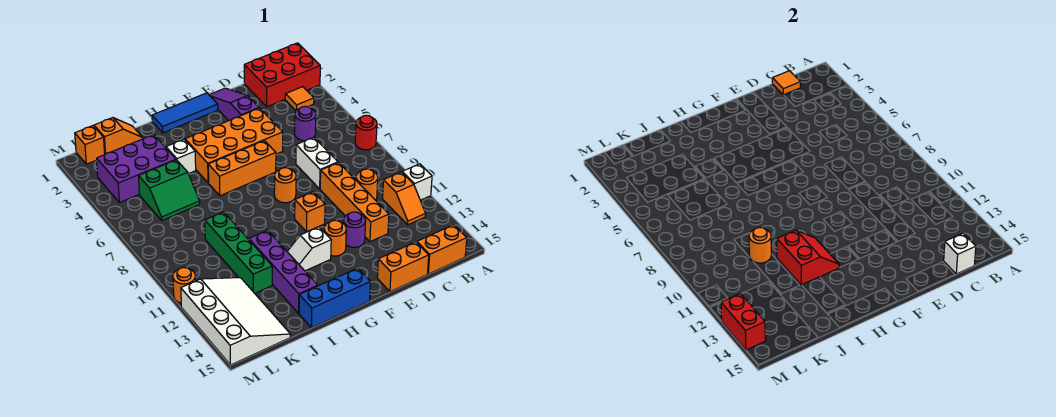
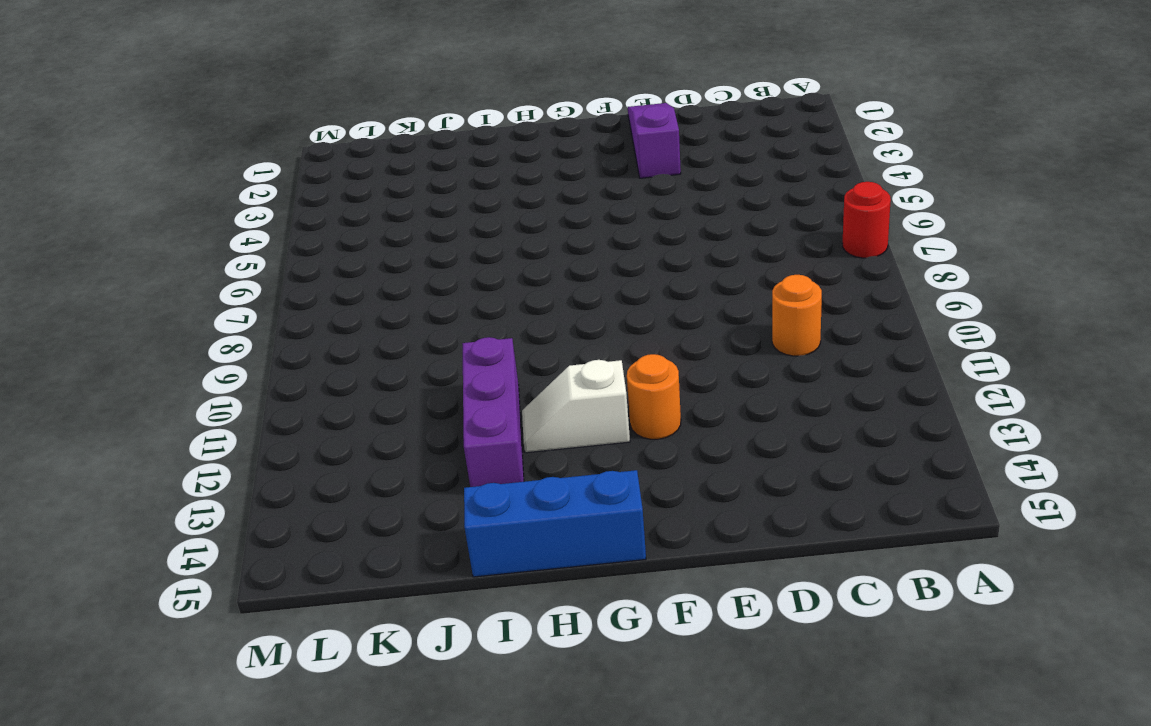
purple brick I11:I13 level 1 -> purple brick I11:I14 level 1
none -> red brick A1:C2 level 1
none -> white brick A11 level 1
none -> orange tile B3 level 1
none -> orange slope B11:B12 level 1 top 11

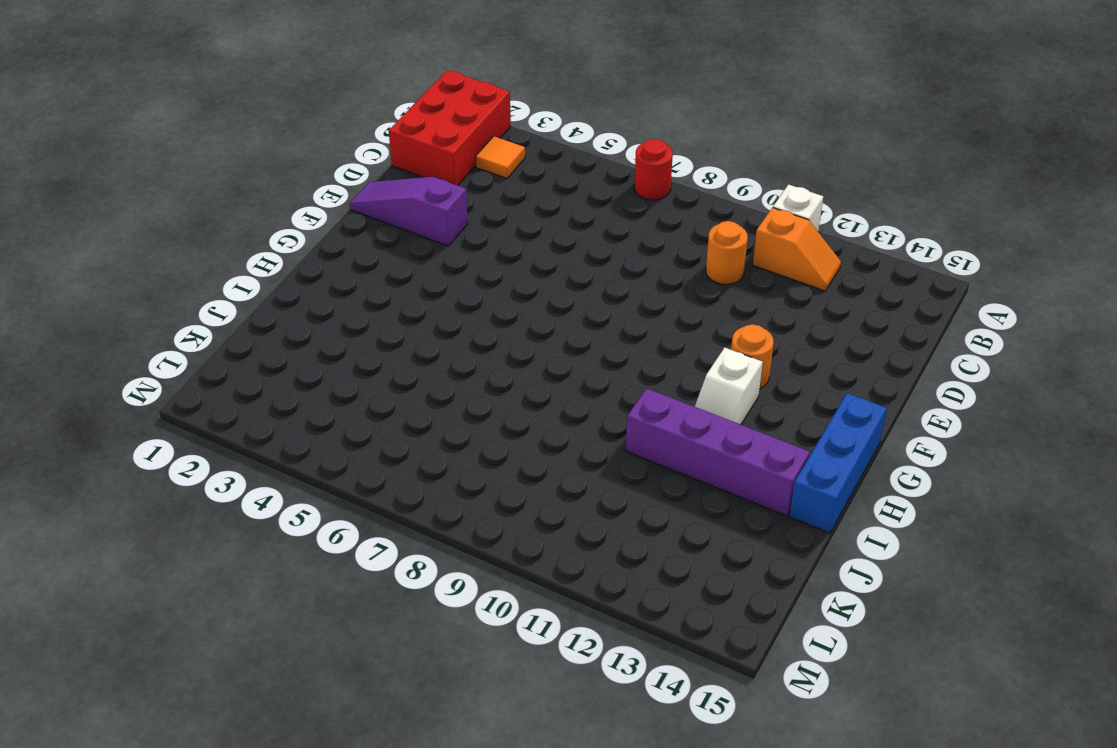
none -> orange brick B15:C15 level 1
none -> purple round brick C5 level 1
none -> white brick D7:D8 level 1
none -> orange brick D9:D12 level 1

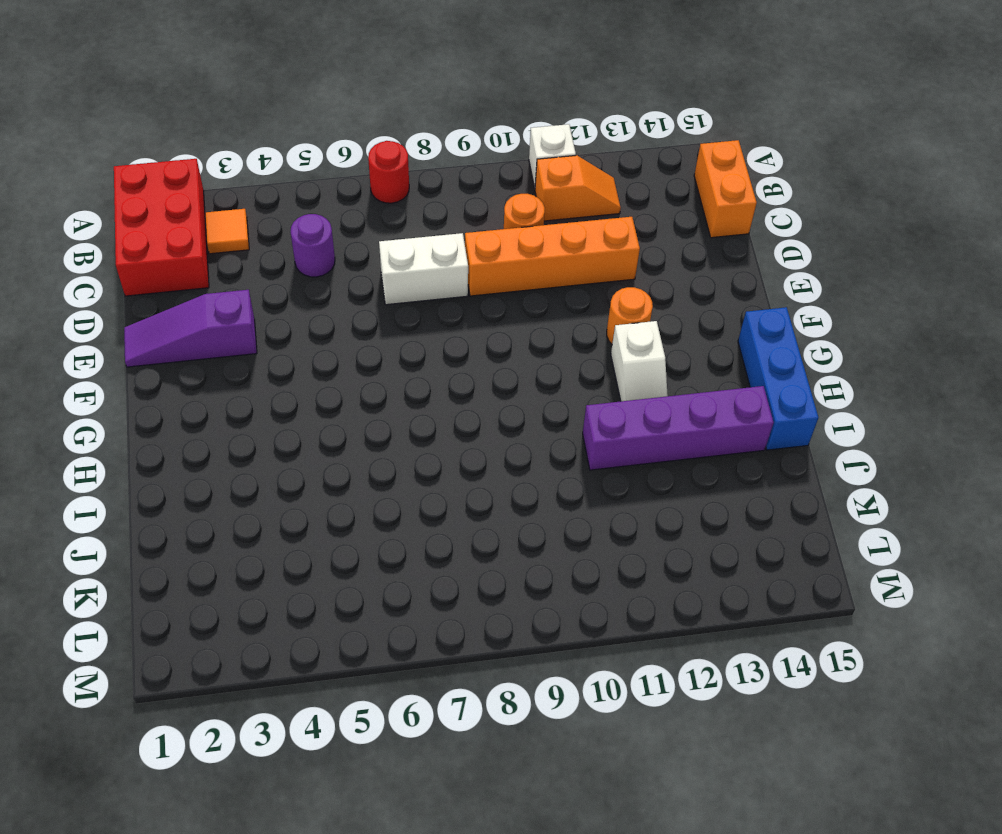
none -> orange brick D15:E15 level 1
none -> orange brick E4:H5 level 1
none -> purple round brick E12 level 1
none -> blue tile F1:H1 level 1

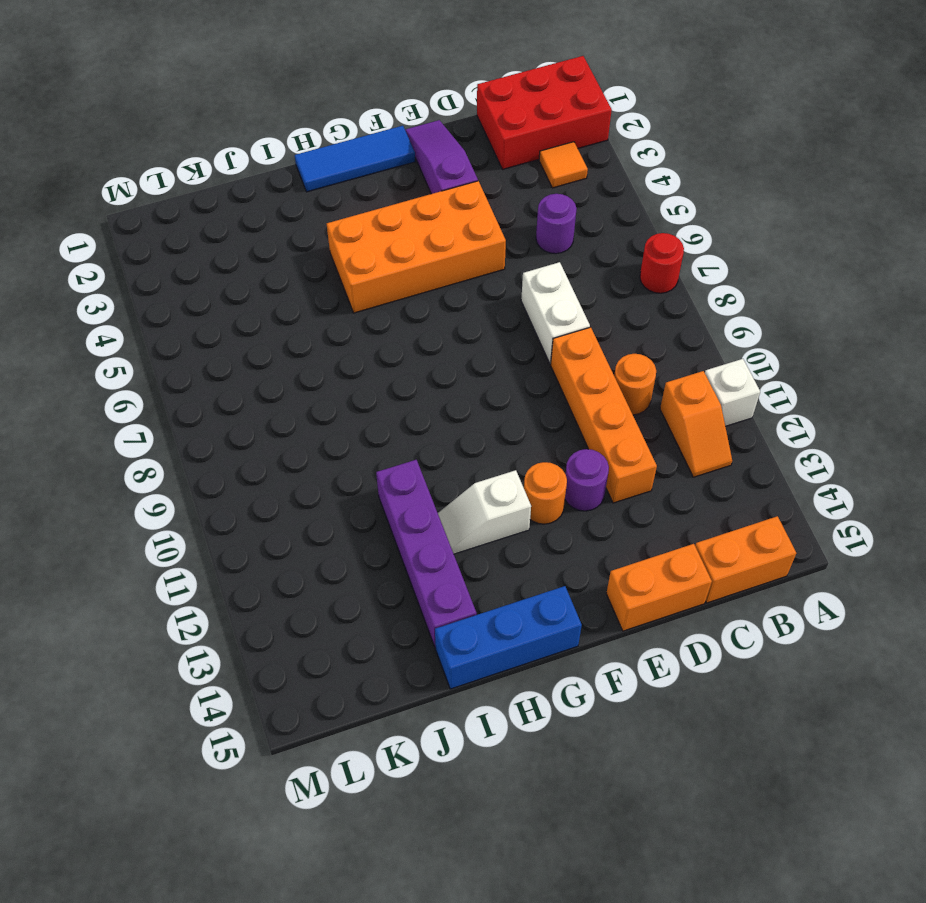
none -> orange brick F6:H6 level 1
none -> orange round brick F8 level 1
none -> orange brick F10 level 1
none -> white brick I4 level 1

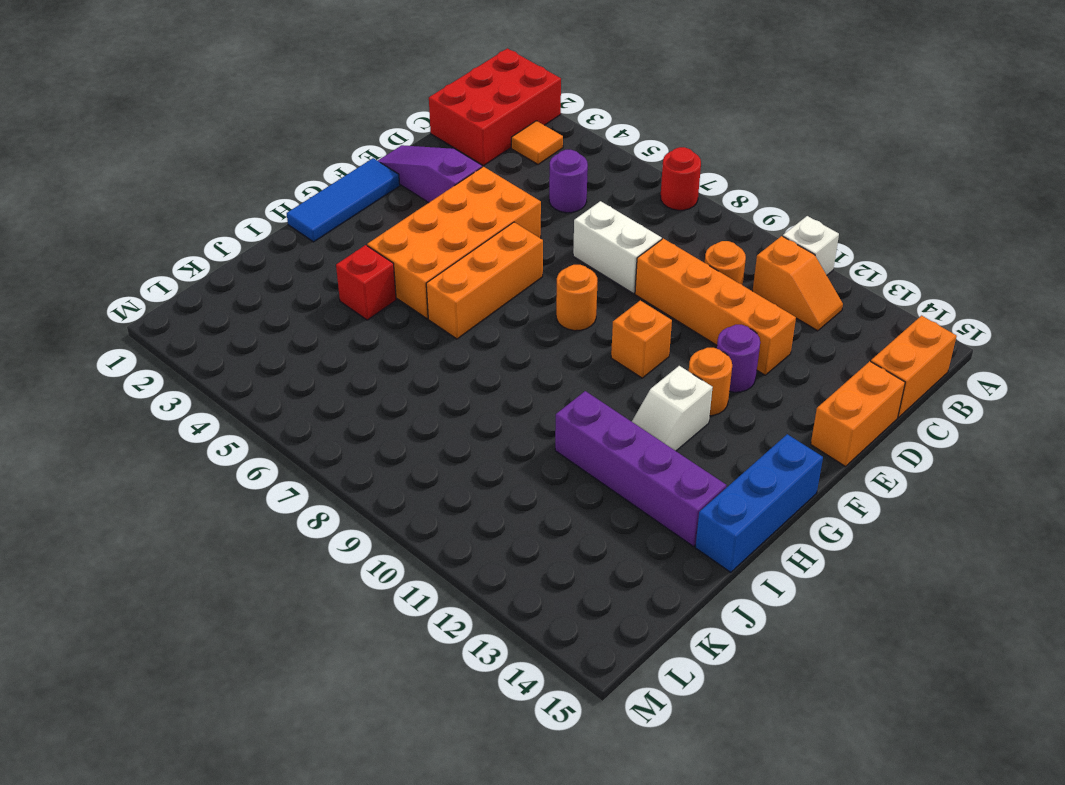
red brick I4 level 1 -> white brick I4 level 1
none -> orange slope J1:K1 level 1 top K
none -> purple brick J3:L4 level 1
none -> green slope J5:K6 level 1 top 5
none -> green brick J9:J12 level 1

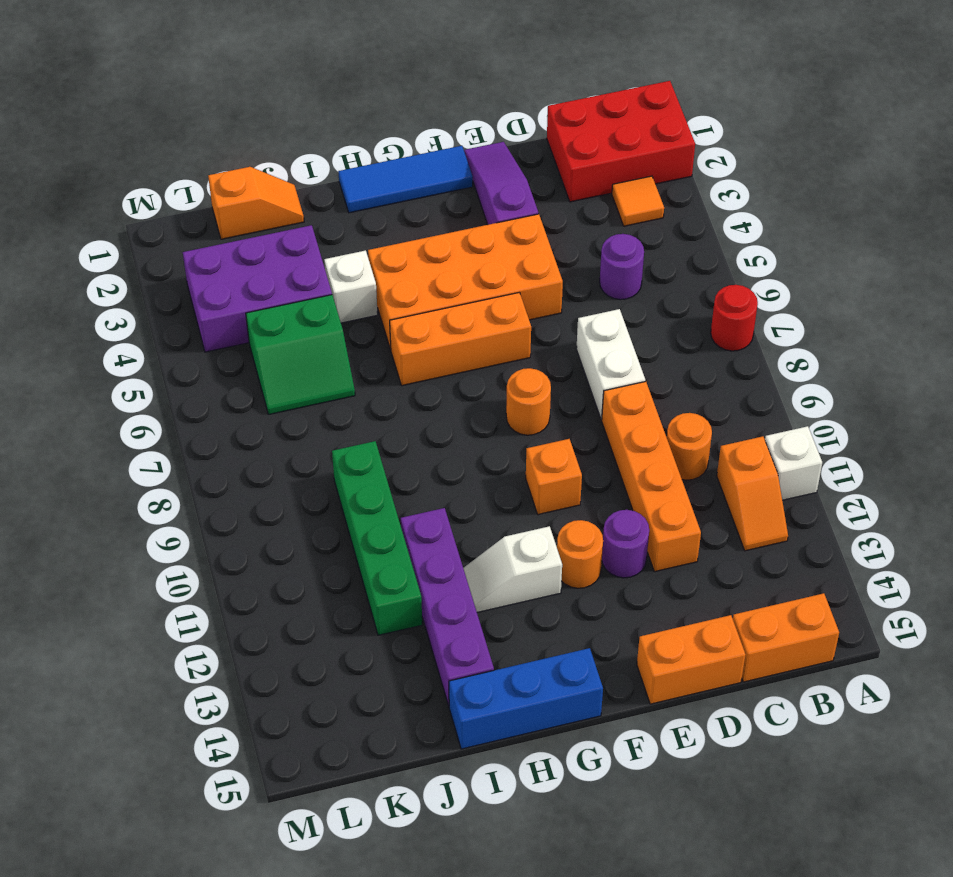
none -> white slope K12:M15 level 1 top M
none -> orange brick L1 level 1
none -> orange round brick M11 level 1
none -> orange tile C1 level 2

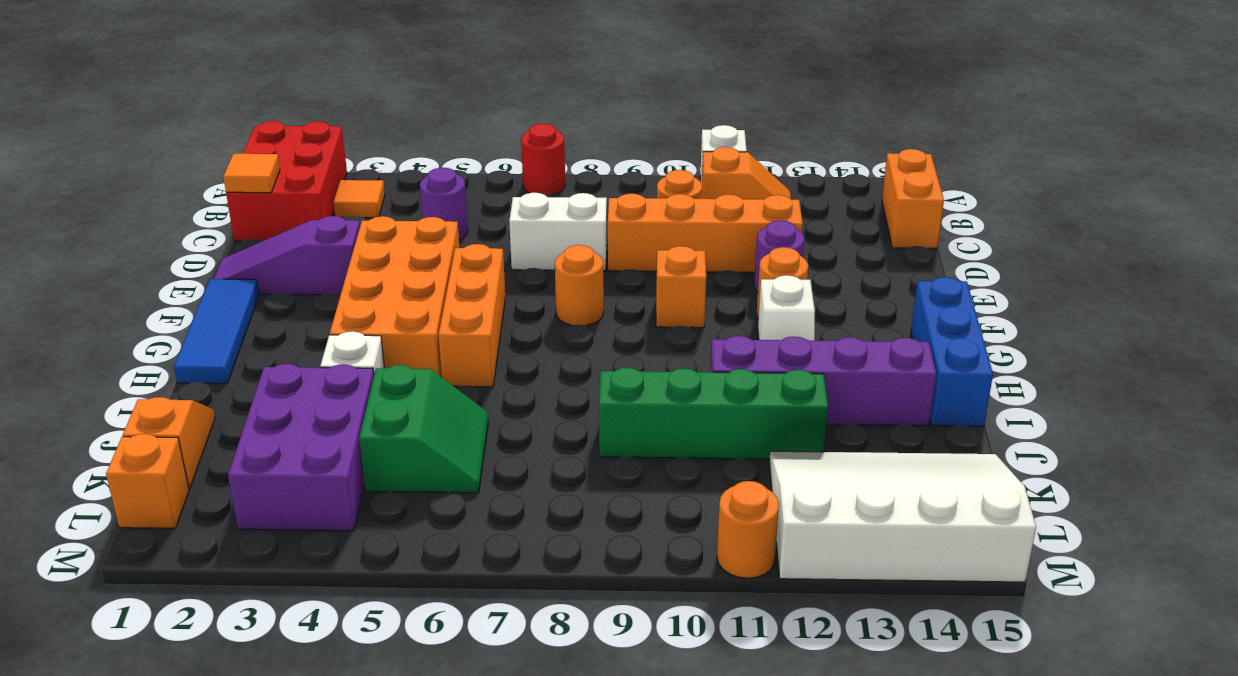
none -> orange brick D15:E15 level 1
none -> white brick C15 level 2
none -> red slope H11:I12 level 2 top I
none -> orange round brick J10 level 2

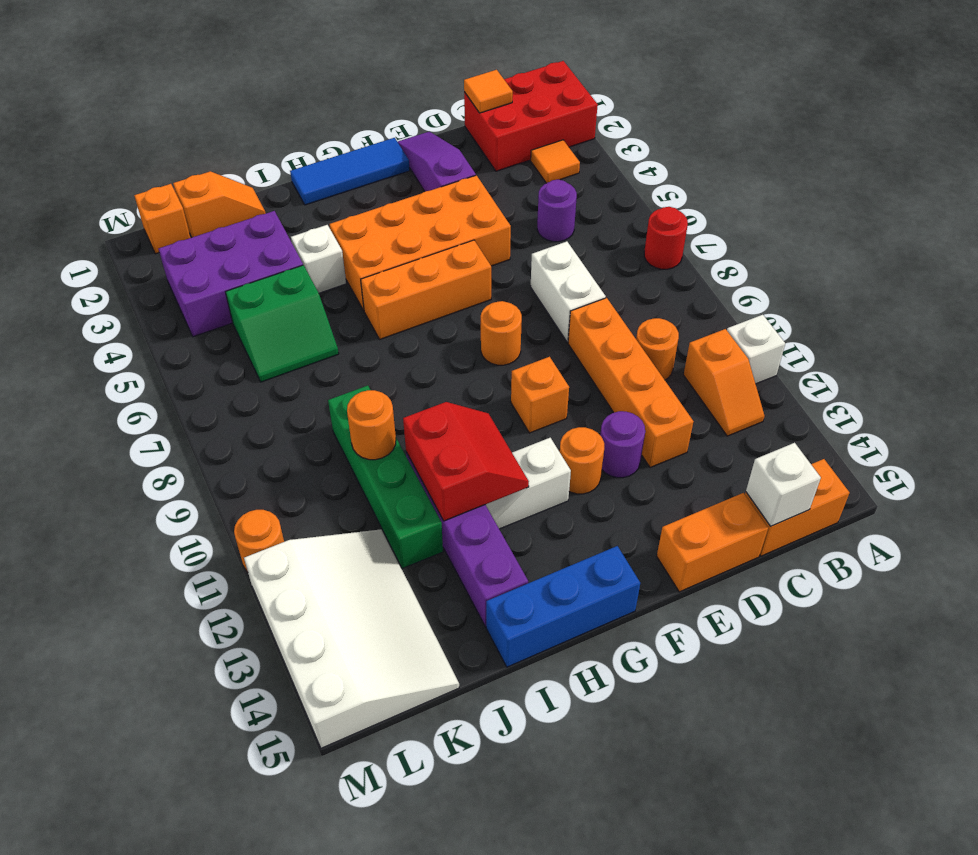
none -> red brick M13:M14 level 2

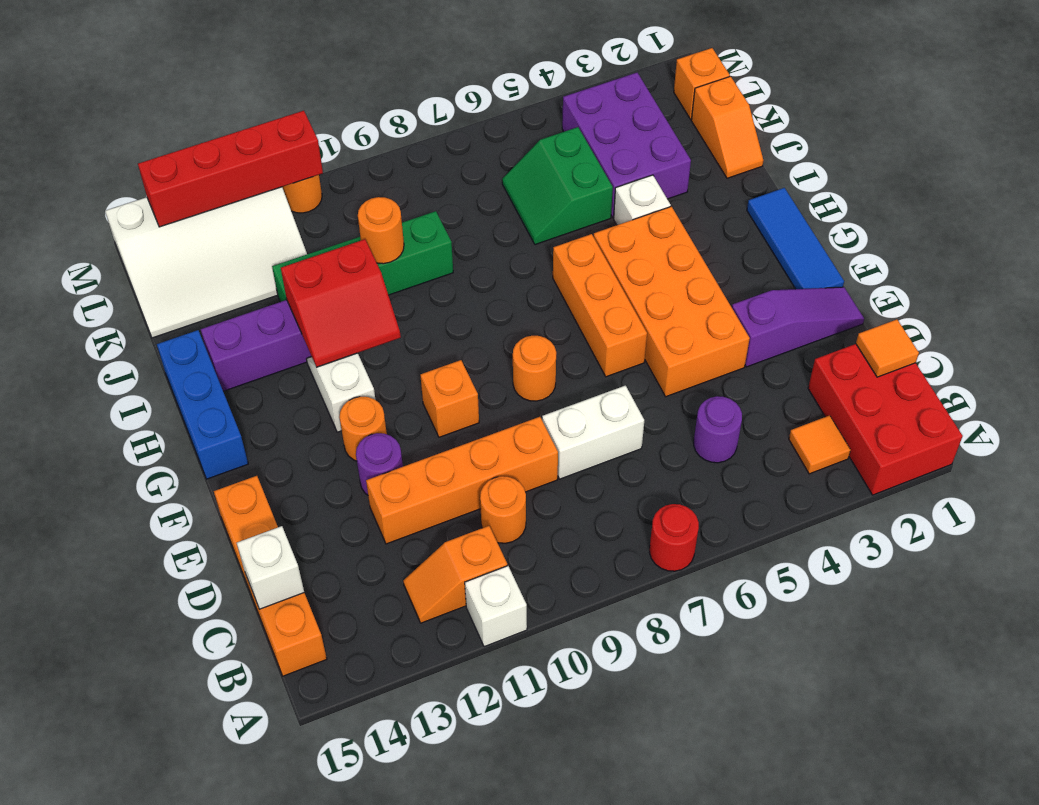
red brick M11:M14 level 2 -> red brick M13:M14 level 2

